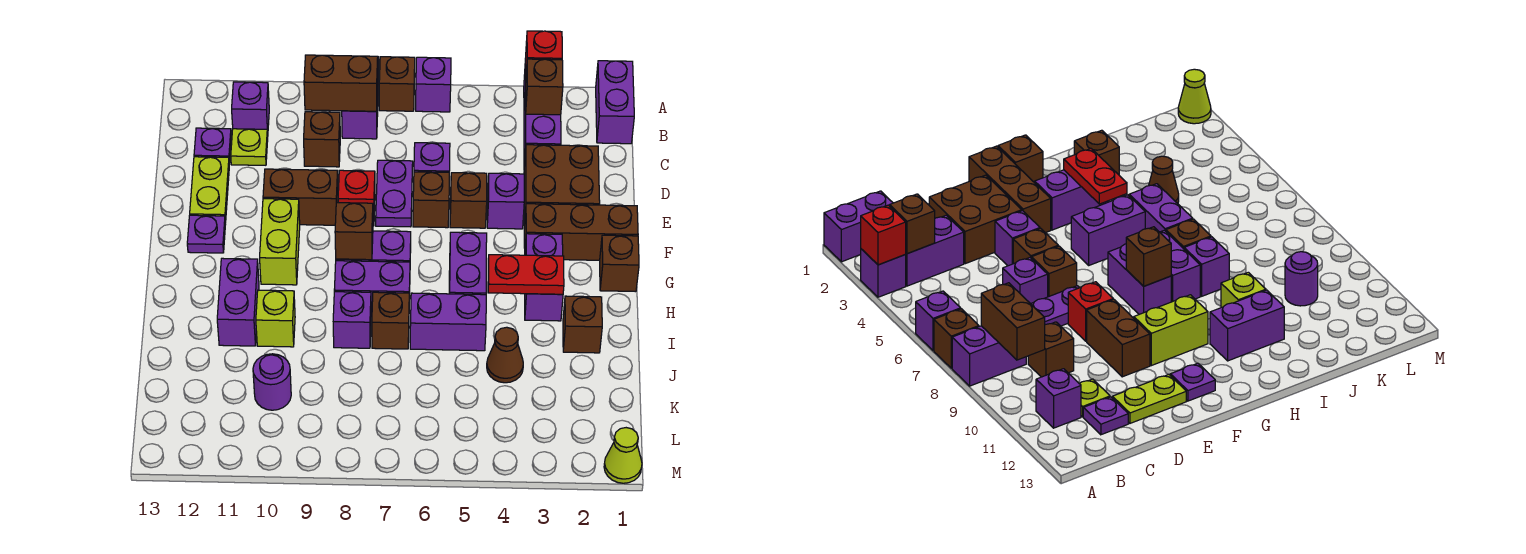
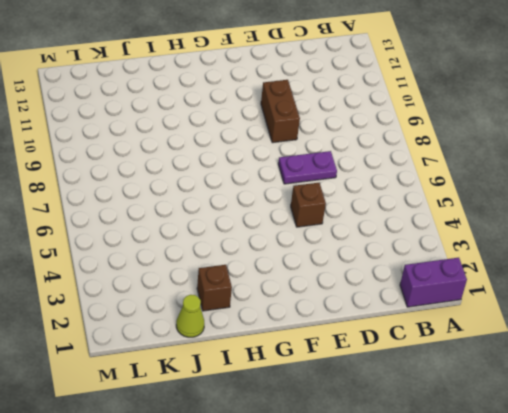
lime cone J1 level 1 -> lime cone M1 level 1
none -> purple brick A3 level 1
none -> purple brick A6 level 1
none -> brown brick A7 level 1
none -> purple brick A8:B8 level 1

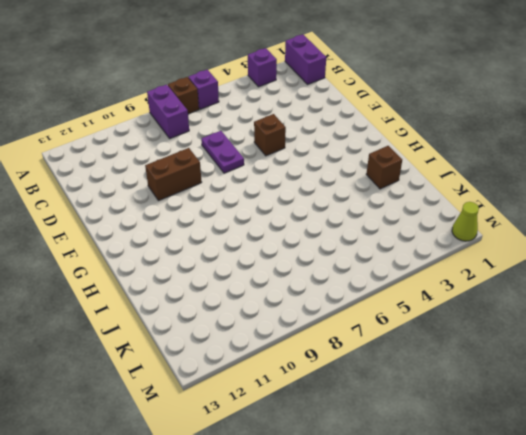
none -> purple brick B3:C3 level 1
none -> purple brick B11 level 1
none -> brown brick C9 level 1
none -> lime plate C11 level 1

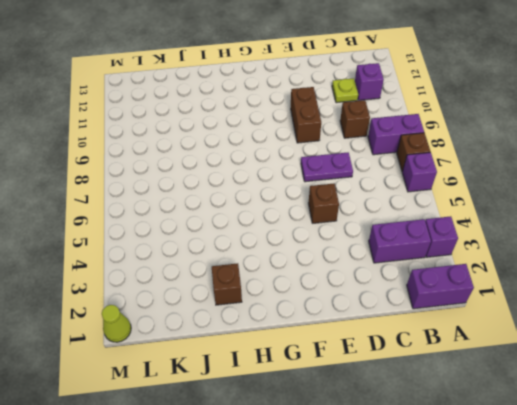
none -> purple plate C12 level 1
none -> brown brick D2:E3 level 1
none -> purple brick D6 level 1
none -> lime plate D12:E12 level 1

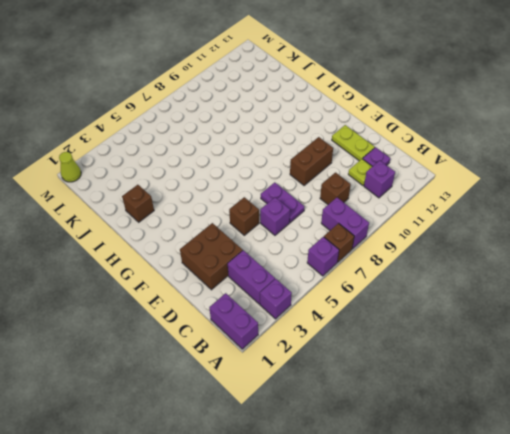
none -> purple brick E4 level 1
none -> brown brick E6 level 1
none -> red brick E8 level 1
none -> brown brick F1:F3 level 1

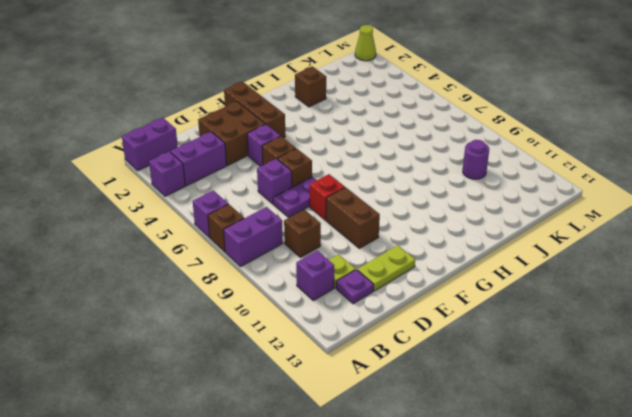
none -> lime brick F10:G10 level 1
none -> purple plate F12 level 1
none -> brown brick G1 level 1
none -> purple brick G3:H3 level 1

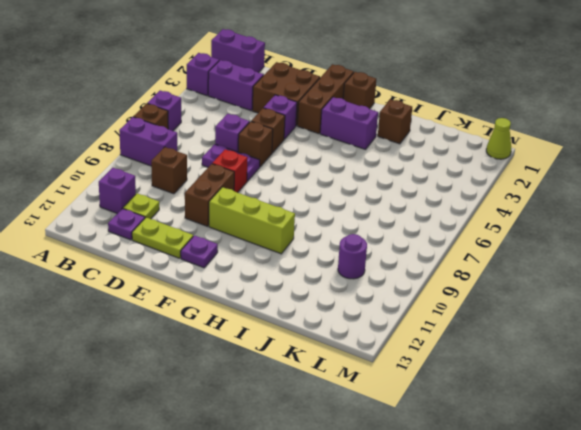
lime brick F10:H10 level 1 -> lime brick F10:G10 level 1
none -> purple brick G5:H5 level 1
none -> purple brick G7:G8 level 1
none -> purple brick H7:H8 level 1
none -> purple brick H11:I11 level 1

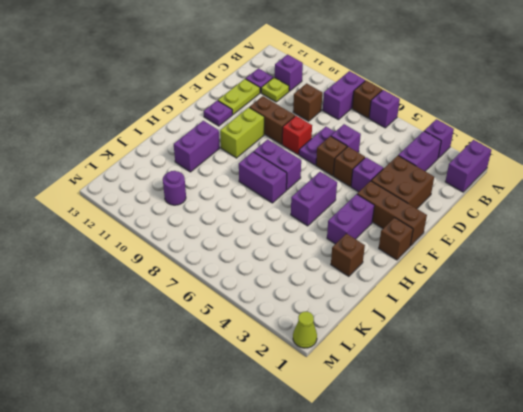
none -> purple brick I5:I6 level 1
none -> brown brick I7 level 1
none -> purple brick I8 level 1
none -> lime brick I10 level 1

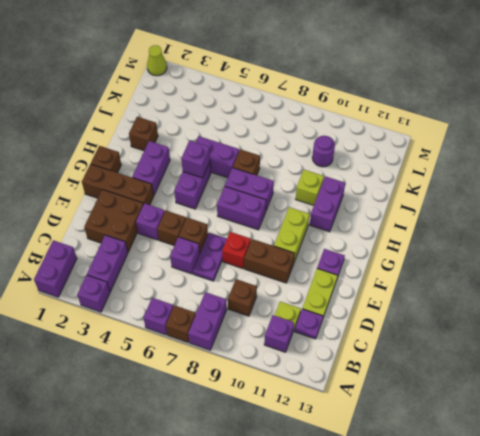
purple brick H5 level 2 -> purple brick I8 level 1
none -> brown cone J4 level 1
none -> red brick A3 level 2
none -> brown brick B3 level 2
none -> brown brick B8:B9 level 2

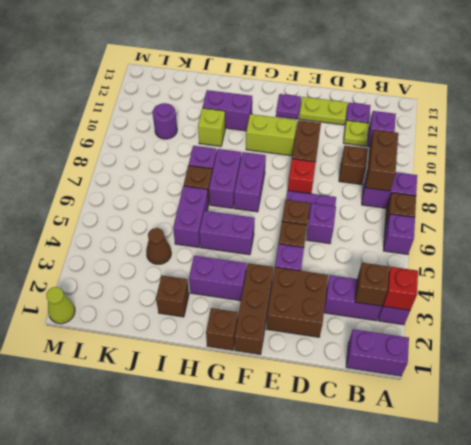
none -> brown brick G8 level 2
none -> red plate H3:H4 level 2

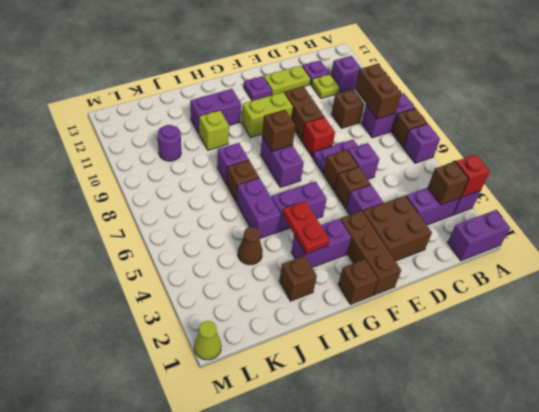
none -> purple brick H7:H8 level 1

